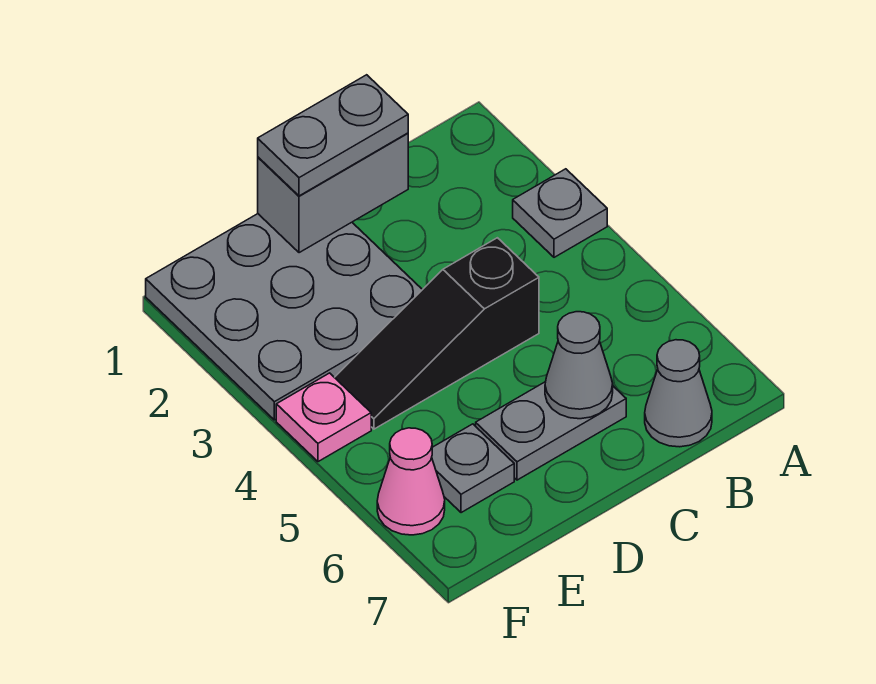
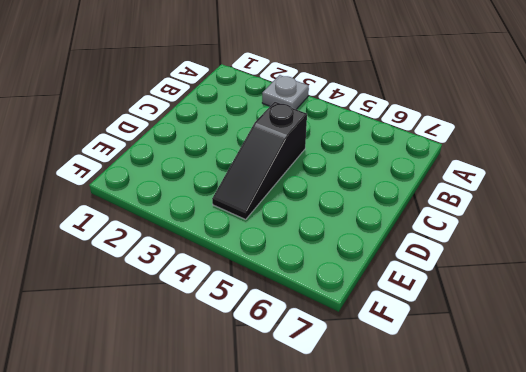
none -> grey cone B7 level 1
none -> grey plate C6:D6 level 1

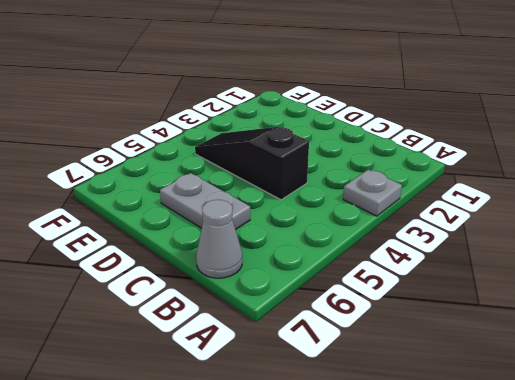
none -> grey plate D1:F3 level 1
none -> grey plate E6 level 1

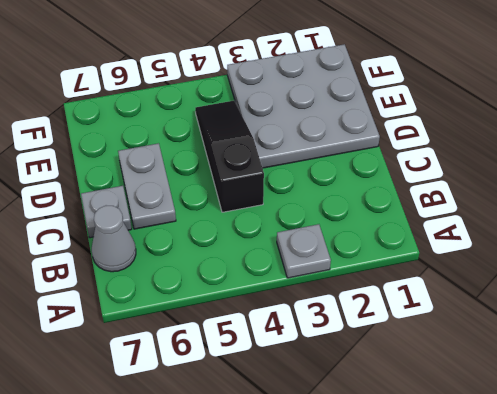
grey plate C7 level 1 -> grey plate E6 level 1
none -> pink plate F4 level 1
none -> pink cone F6 level 1

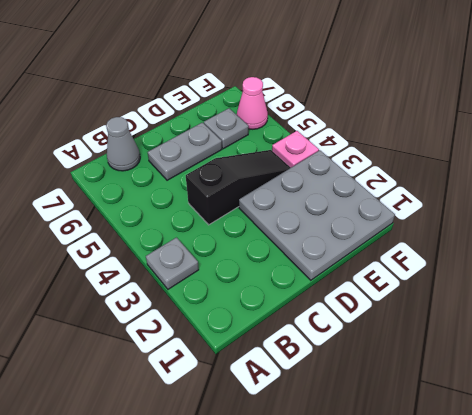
none -> grey brick C1:D1 level 2
none -> grey cone C6 level 2

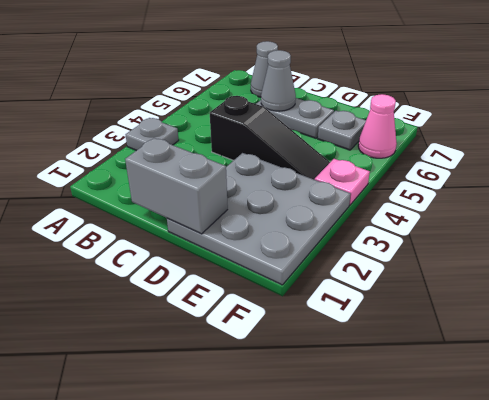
none -> grey plate C1:D1 level 3

